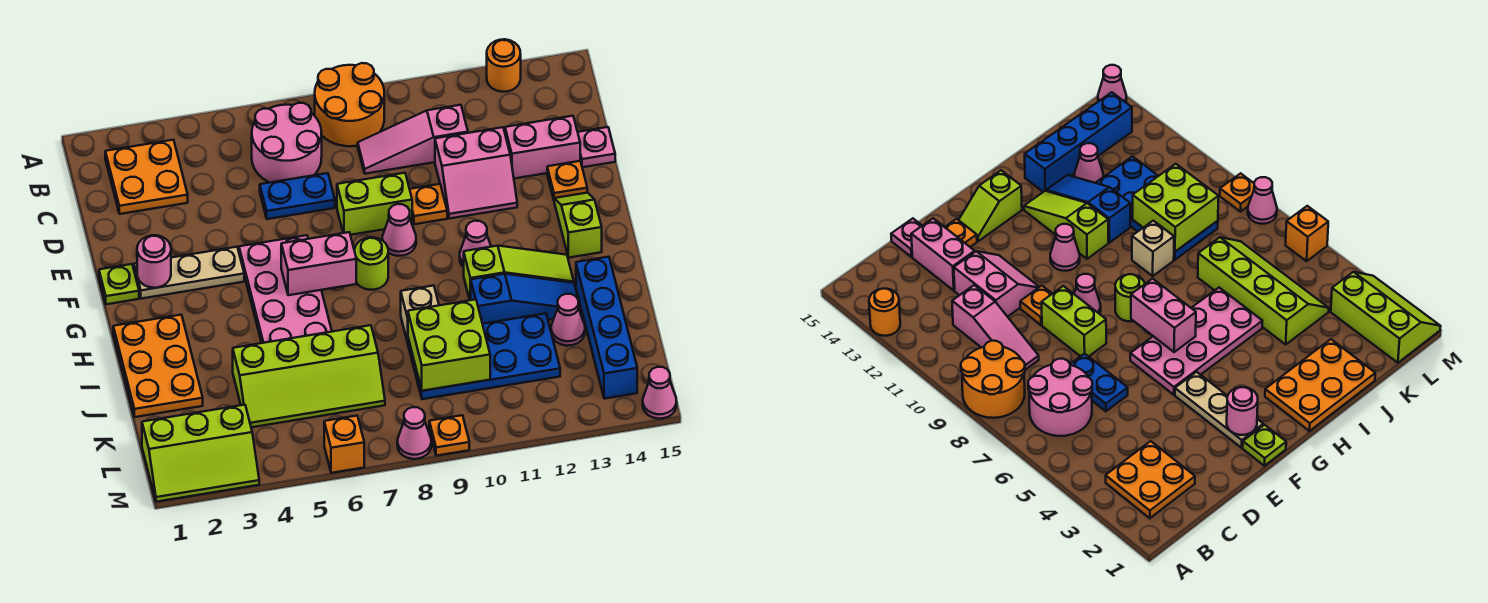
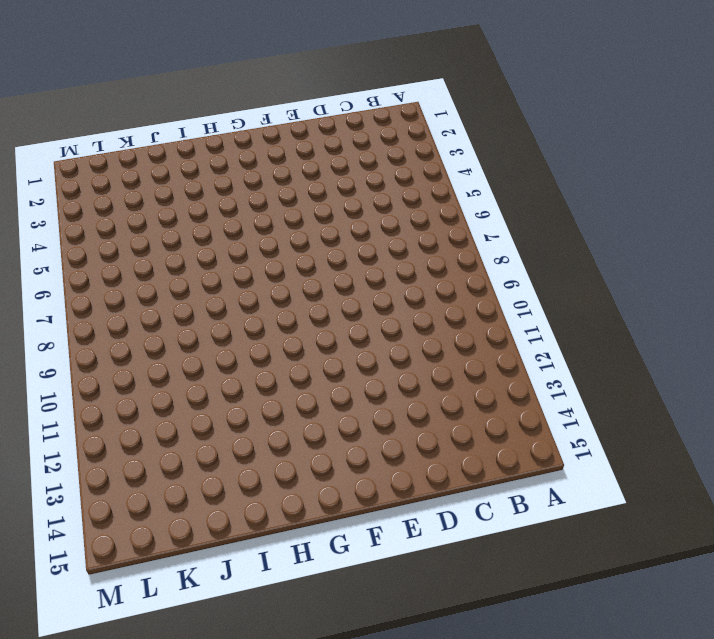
none -> orange round brick A8:B9 level 1
none -> orange round brick A13 level 1
none -> orange plate B2:C3 level 1
none -> pink round brick B6:C7 level 1

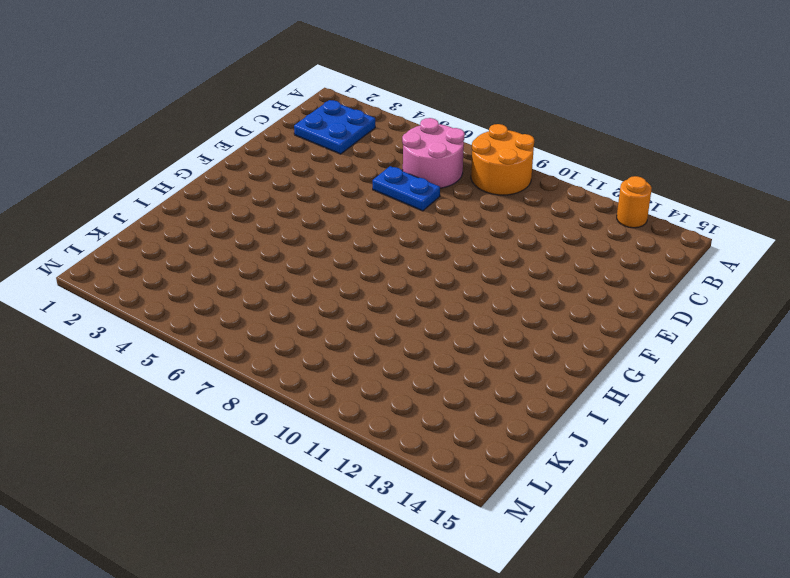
blue plate B2:C3 level 1 -> orange plate B2:C3 level 1
none -> pink slope C9:C11 level 1 top 11
none -> pink slope D11:E12 level 1 top D
none -> pink brick D13:D14 level 1
none -> pink plate D15 level 1

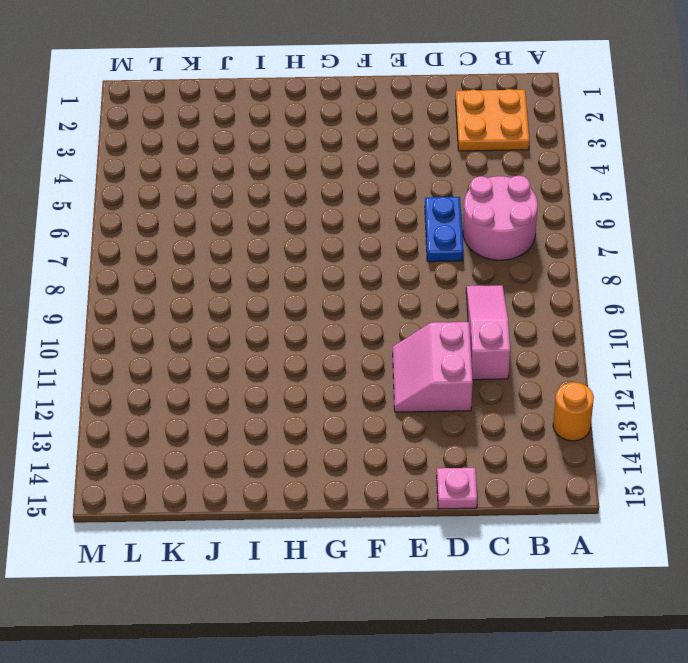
none -> orange round brick A8:B9 level 1
none -> pink brick D13:D14 level 1
none -> lime brick E8:E9 level 1
none -> orange plate E10 level 1

